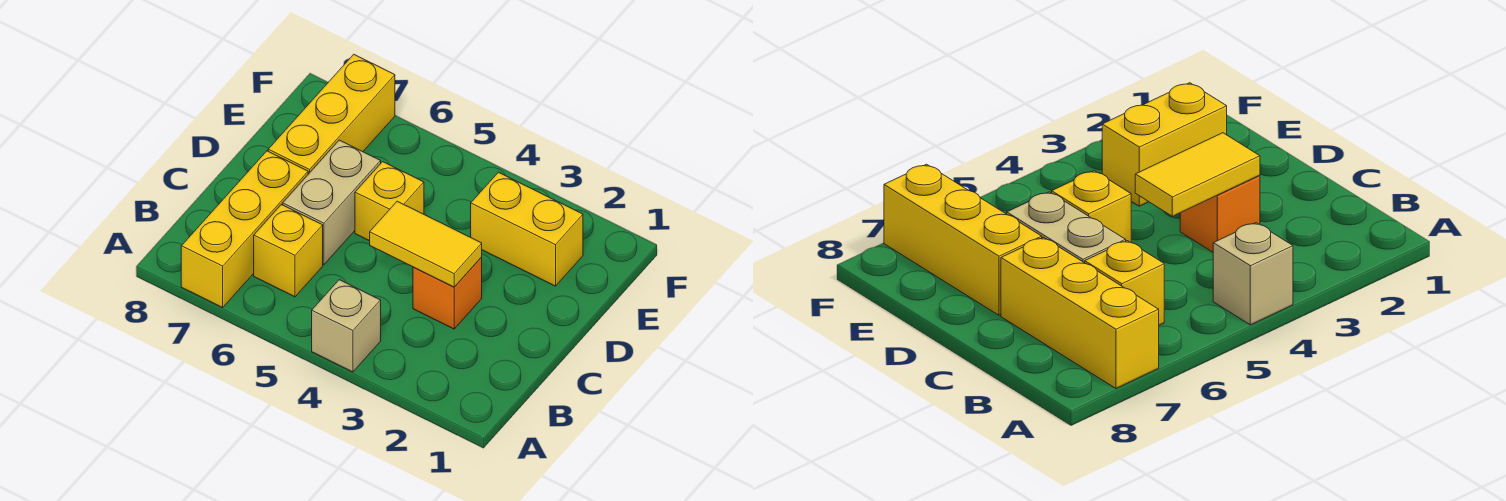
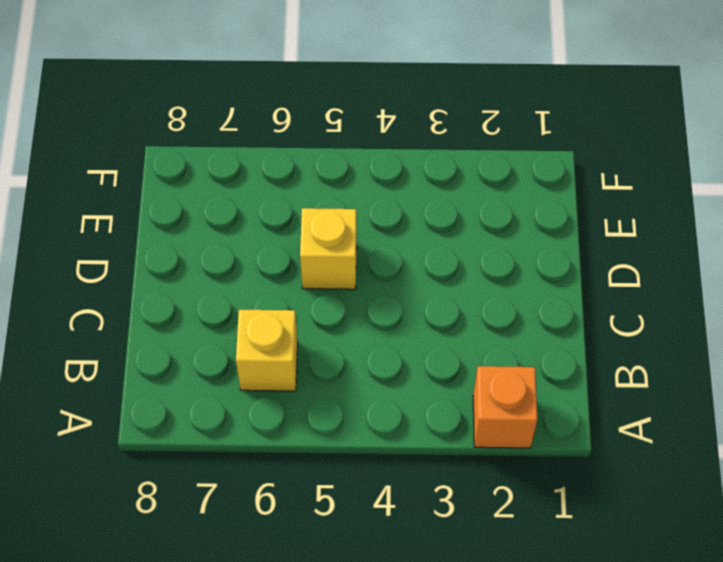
orange brick A2 level 1 -> orange brick C3 level 1
none -> tan brick A4 level 1
none -> yellow brick A7:C7 level 1

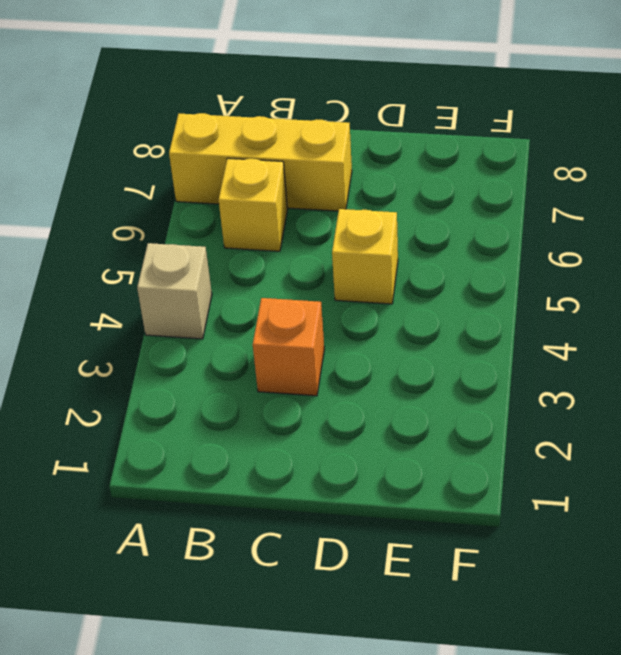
none -> tan brick C6:D6 level 1
none -> yellow brick D7:F7 level 1

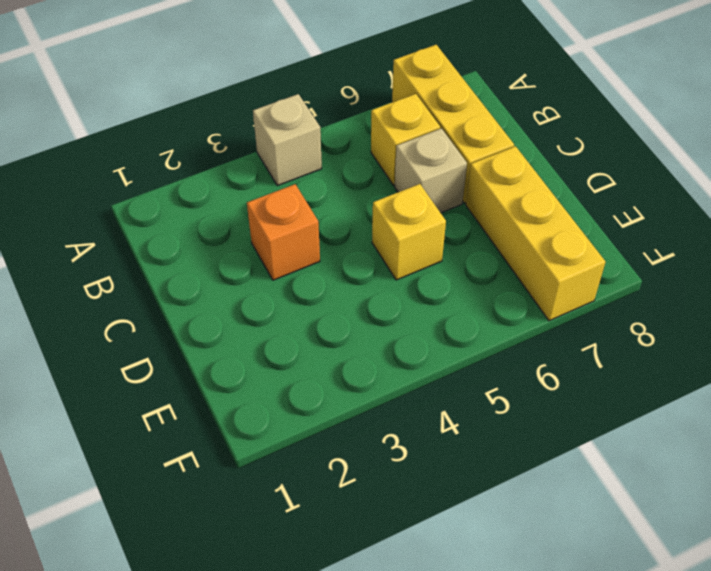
tan brick C6 level 1 -> tan brick C6:D6 level 1
none -> yellow brick E2:E3 level 1
none -> yellow tile C3:C4 level 2

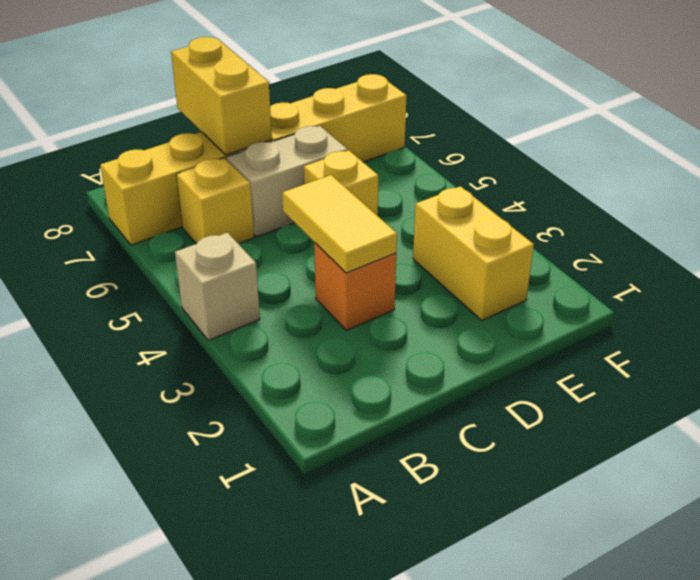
yellow brick C7:C8 level 2 -> none

